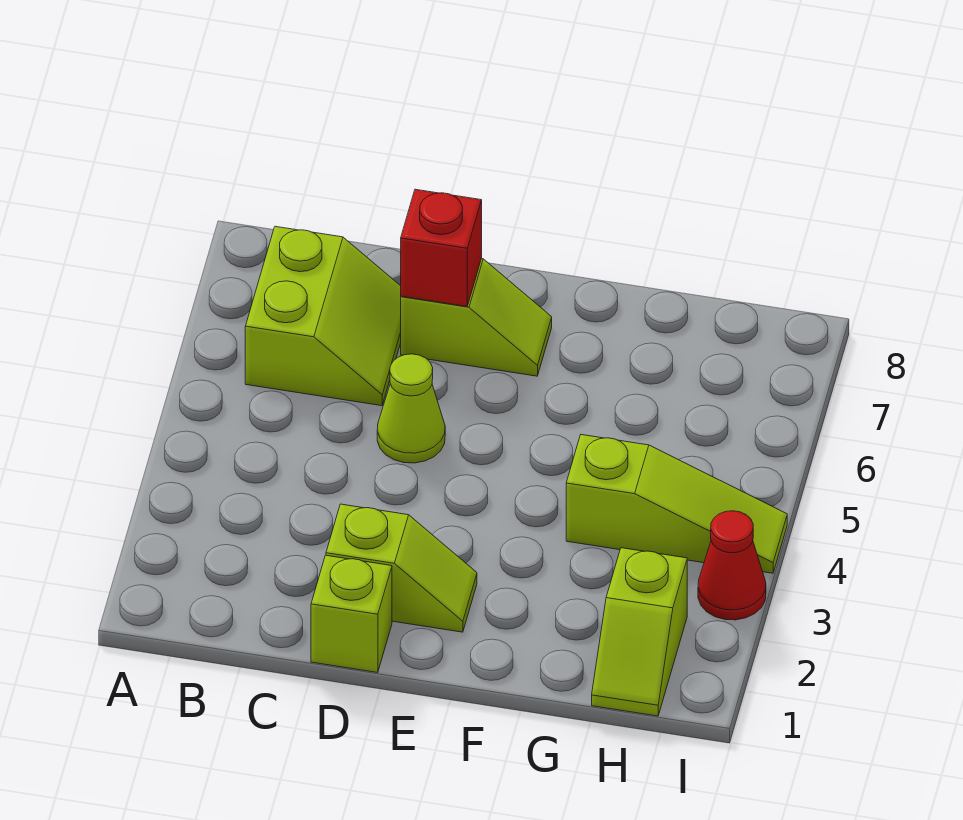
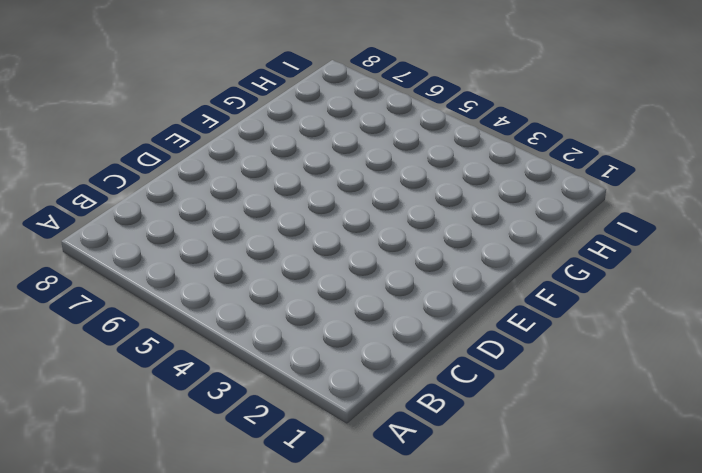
none -> lime slope B6:C7 level 1 top B
none -> lime brick D1 level 1

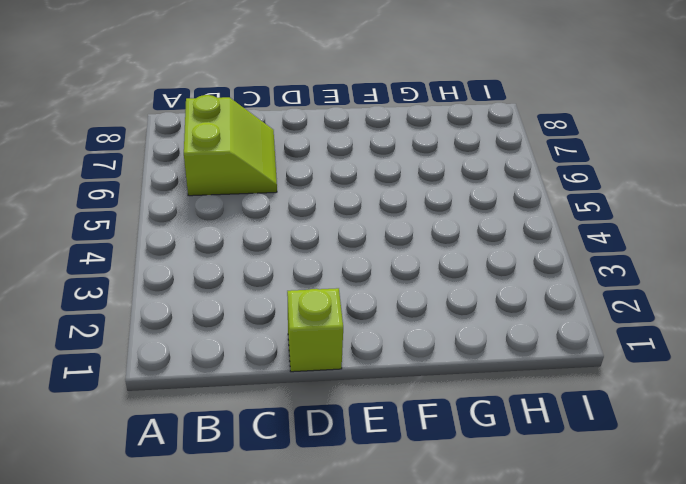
none -> lime slope D2:E2 level 1 top D
none -> lime cone D5 level 1

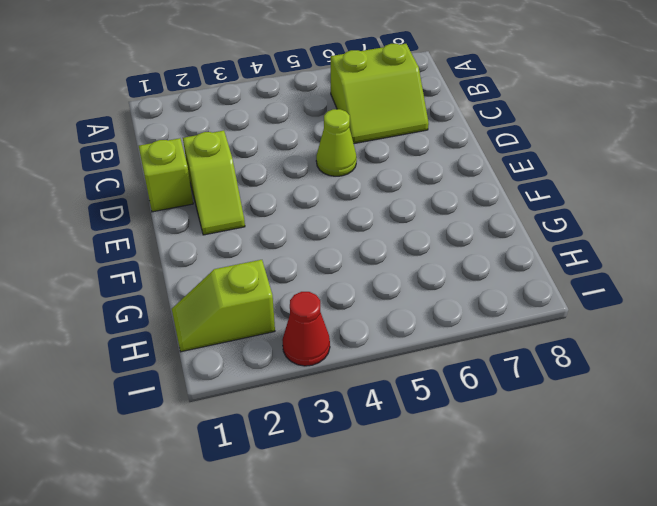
none -> lime slope D7:E7 level 1 top D
none -> lime slope G4:I4 level 1 top G

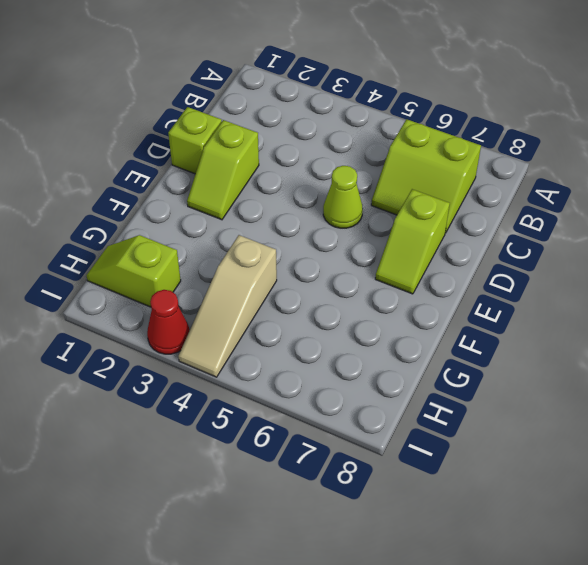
tan slope G4:I4 level 1 top G -> lime slope G4:I4 level 1 top G
none -> red brick D7 level 2

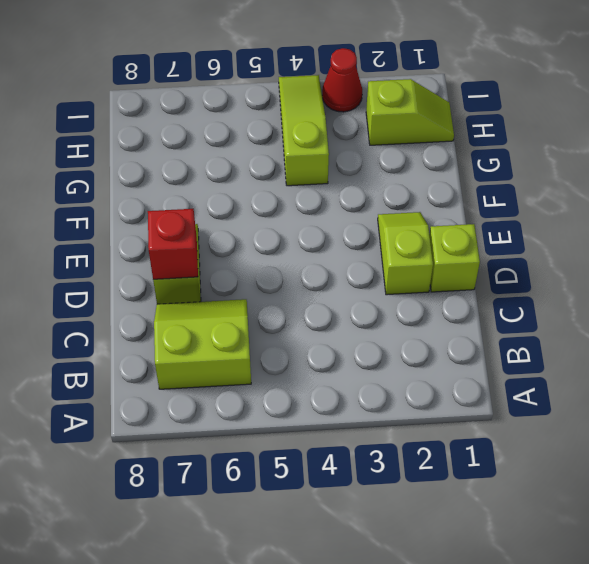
none -> lime cone D5 level 1

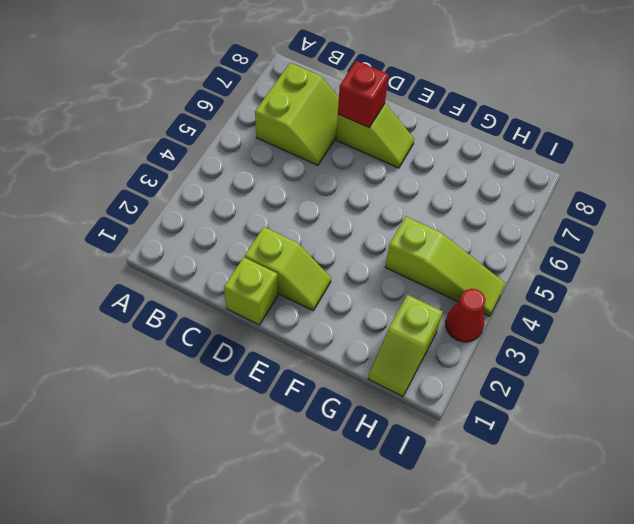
none -> lime cone D5 level 1

